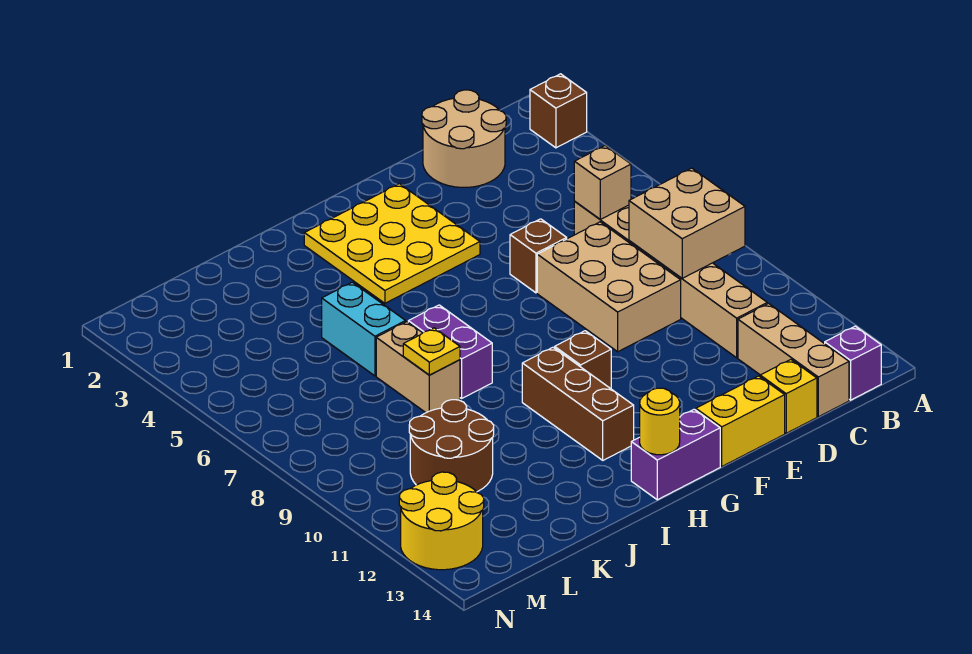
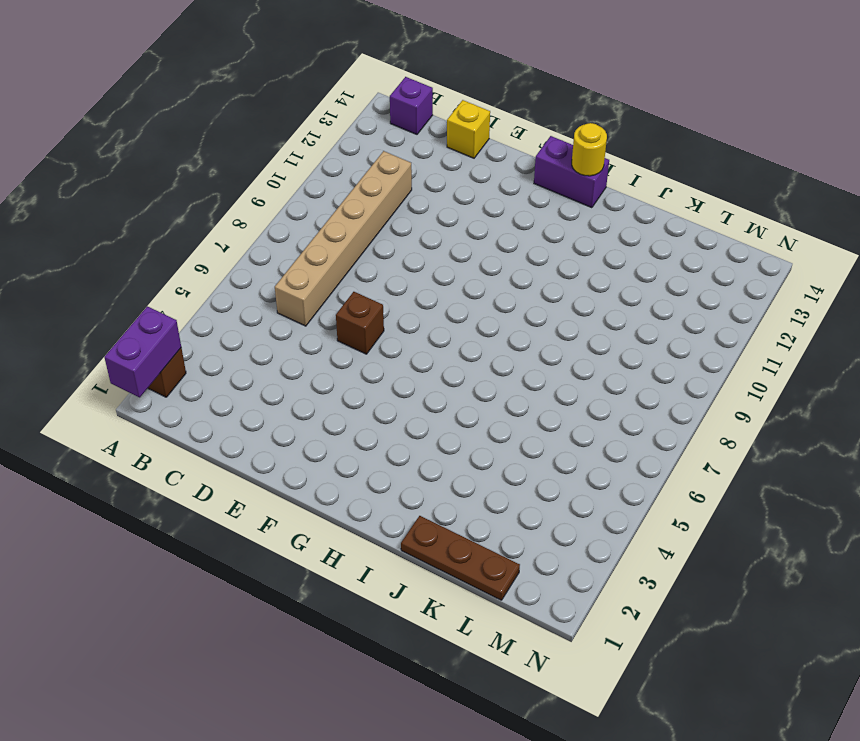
purple brick A1:A2 level 2 -> purple brick I7:I8 level 1
brown plate J1:L1 level 1 -> none
none -> tan round brick C1:D2 level 1
none -> tan brick C12:C14 level 1
none -> tan brick D7:E9 level 1

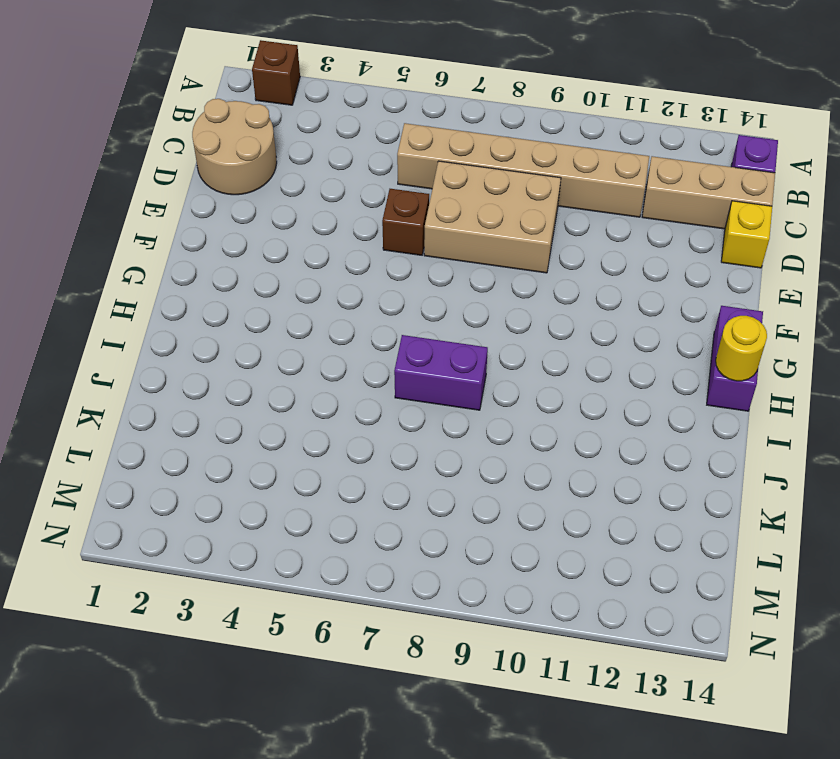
none -> yellow brick E14:F14 level 1
none -> yellow plate F2:H4 level 1
none -> brown brick G10 level 1

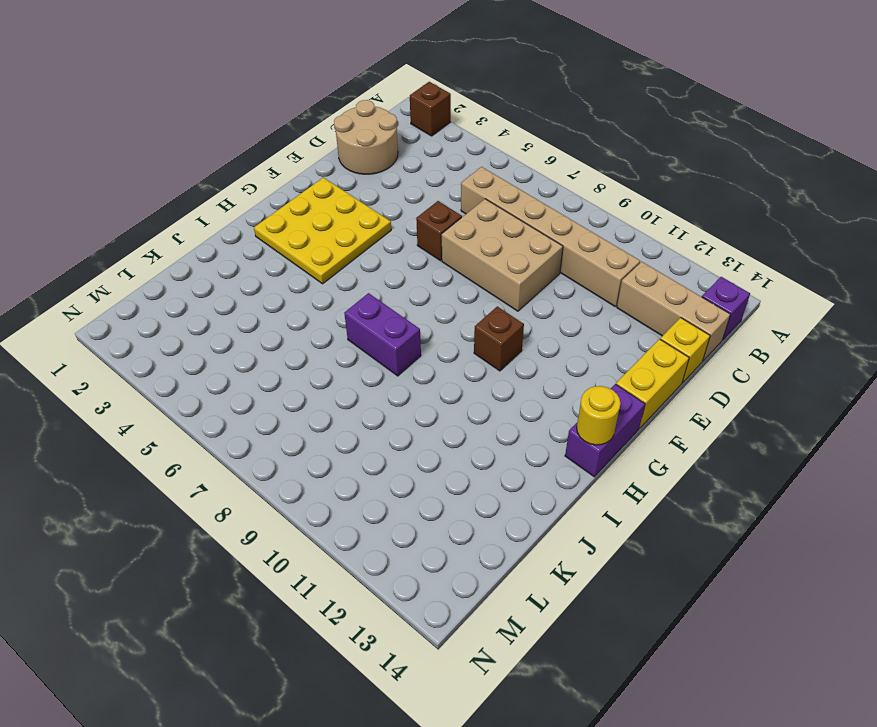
none -> brown brick H10:H12 level 1
none -> cyan brick J5:J6 level 1
none -> tan brick J7:J8 level 1

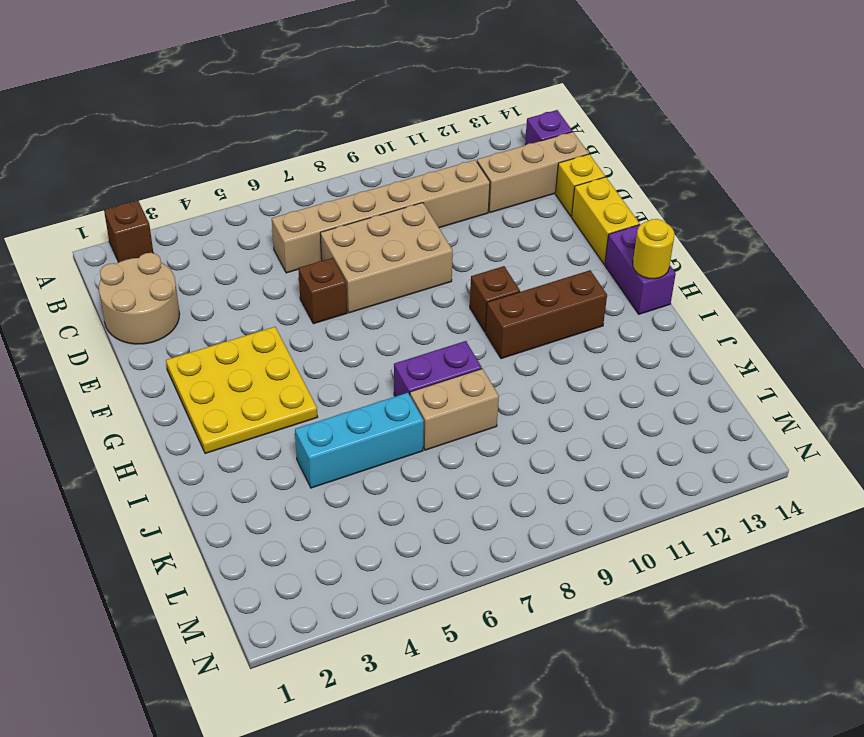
cyan brick J4:J6 level 1 -> cyan brick J5:J6 level 1
none -> brown round brick K10:L11 level 1
none -> yellow round brick M12:N13 level 1
none -> tan brick B8:C9 level 2

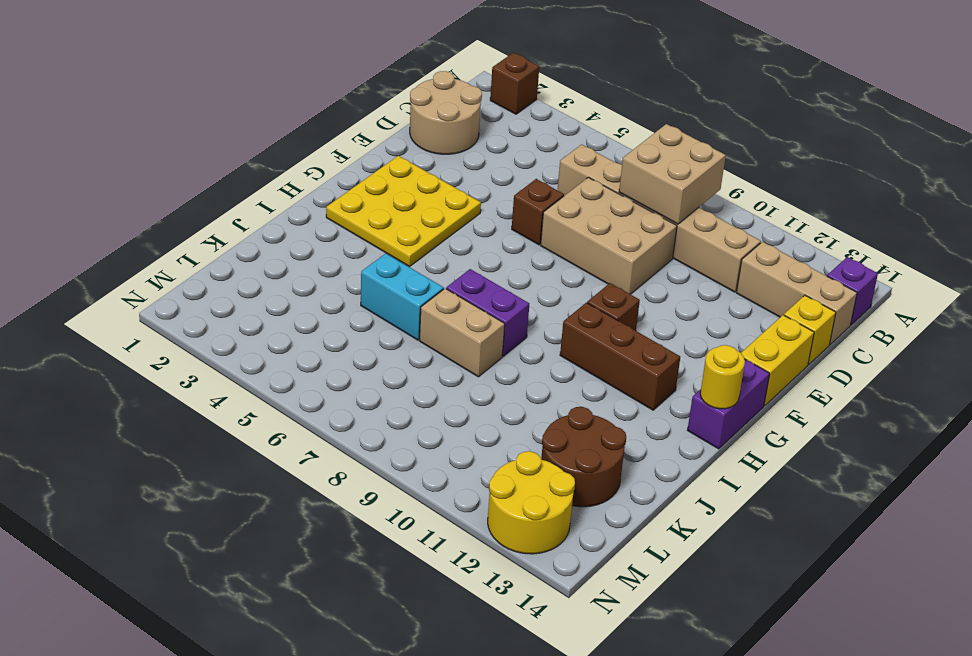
brown round brick K12:L13 level 1 -> brown round brick K10:L11 level 1
none -> tan brick C6 level 2
none -> yellow plate J8 level 2

